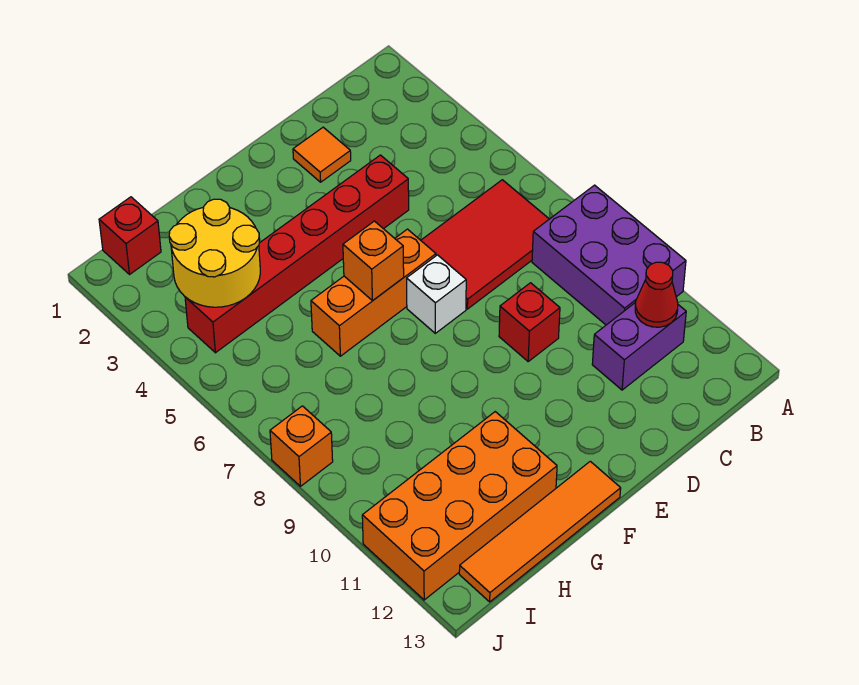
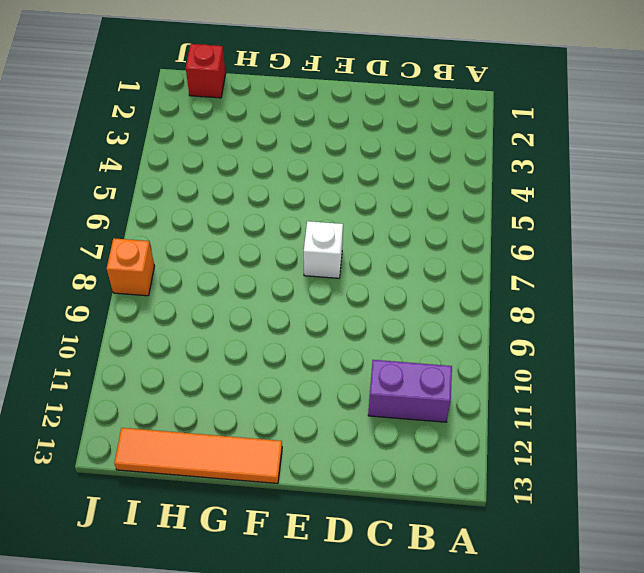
none -> purple brick A8:B10 level 1
none -> red tile B6:D7 level 1
none -> orange tile D2 level 1

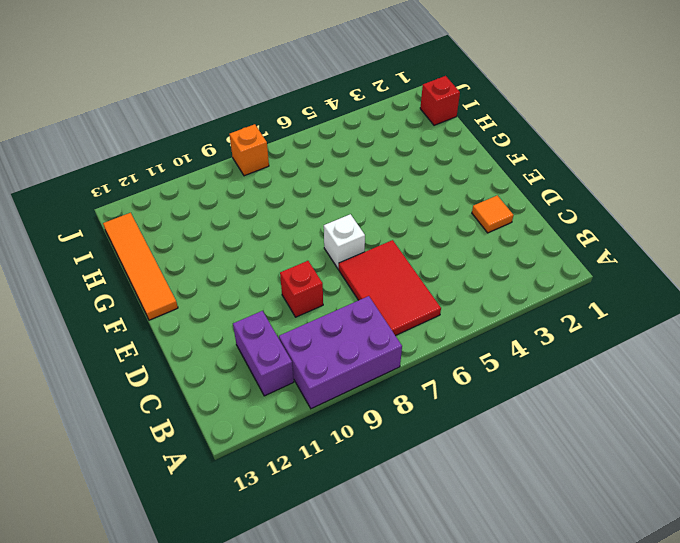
none -> red brick D4:I4 level 1
none -> orange brick E6:G6 level 1
none -> orange brick G11:J12 level 1

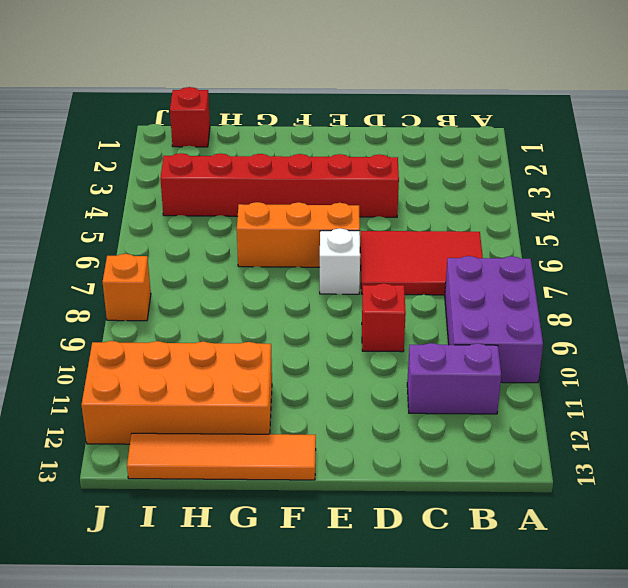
none -> orange tile D2 level 1
none -> red cone B11 level 2
none -> orange brick F6 level 2

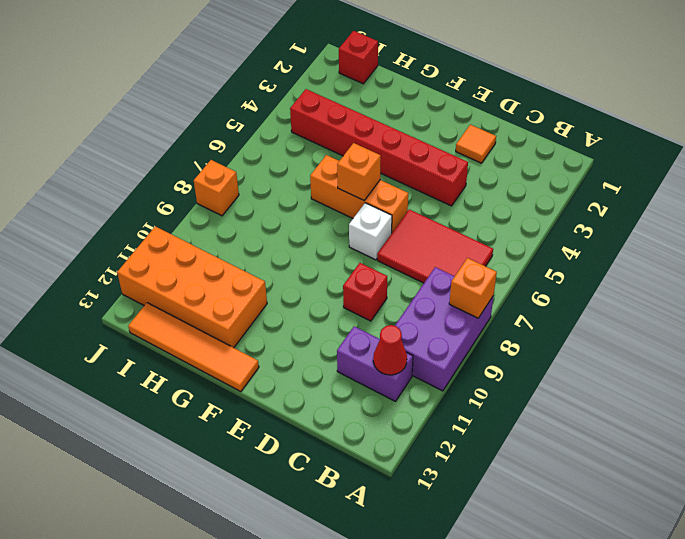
orange brick A8 level 2 -> none
none -> yellow round brick H3:I4 level 2

